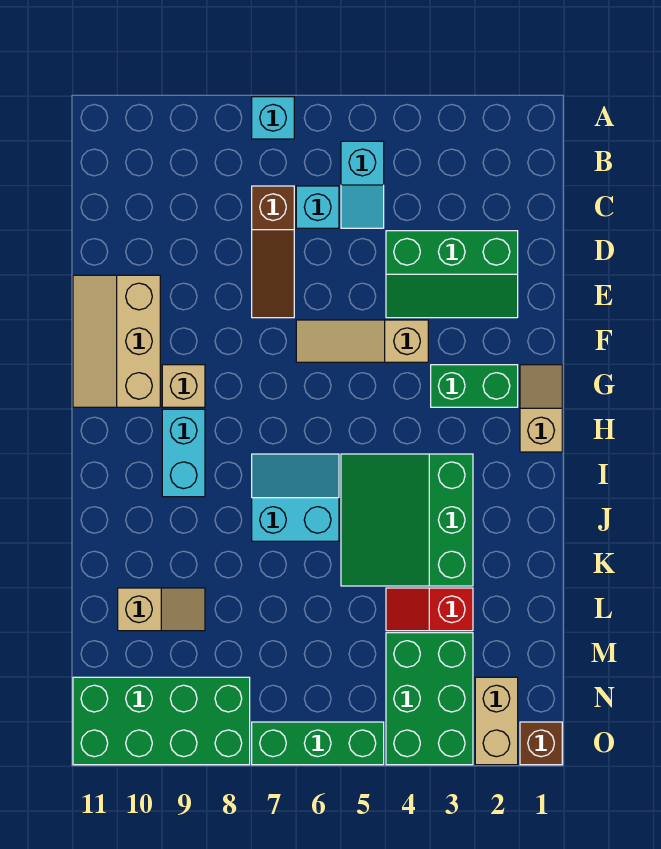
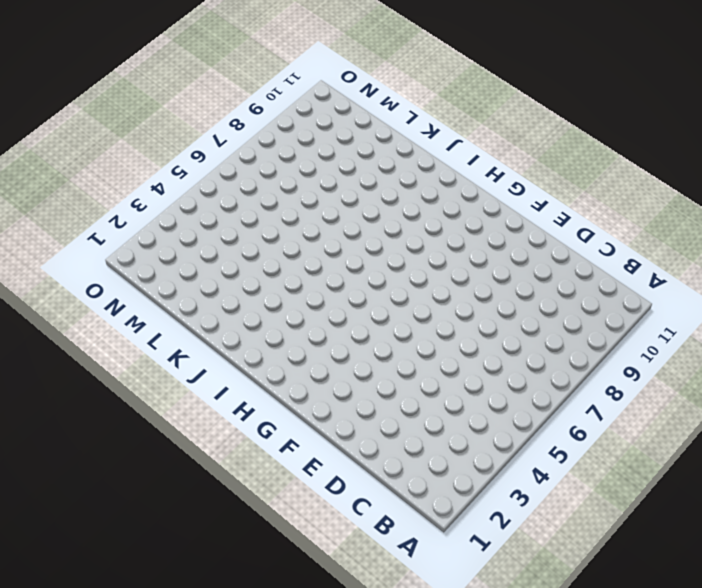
none -> cyan brick A7 level 1
none -> cyan slope B5:C5 level 1 top B
none -> cyan brick C6 level 1

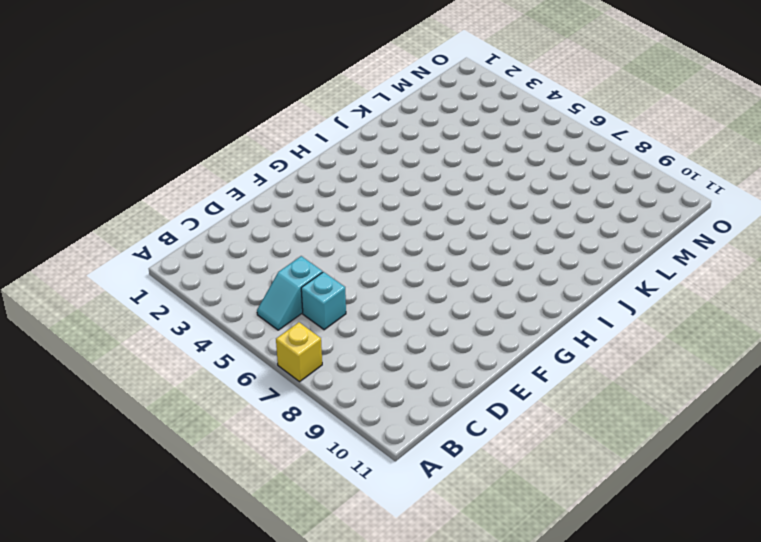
yellow brick A7 level 1 -> cyan brick A7 level 1
cyan slope B5:C5 level 1 top C -> cyan slope B5:C5 level 1 top B
none -> brown slope C7:E7 level 1 top C
none -> green slope D2:E4 level 1 top D
none -> tan slope E10:G11 level 1 top 10

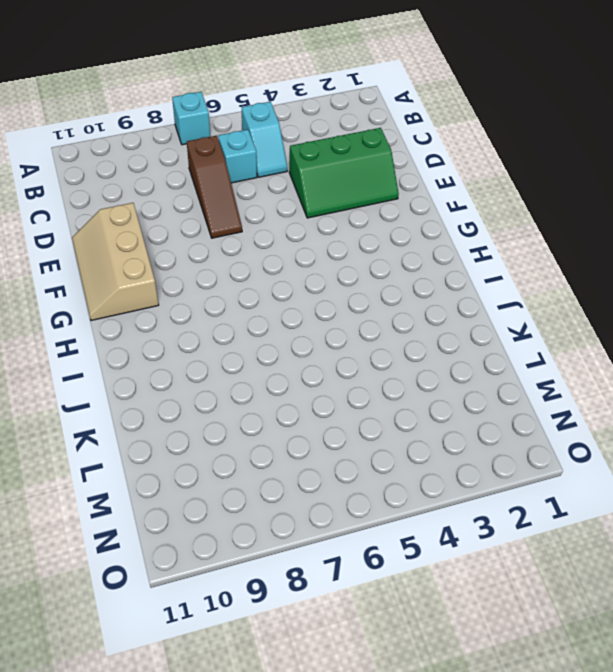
none -> tan slope F4:F6 level 1 top 4
none -> tan slope G1:H1 level 1 top H
none -> green brick G2:G3 level 1

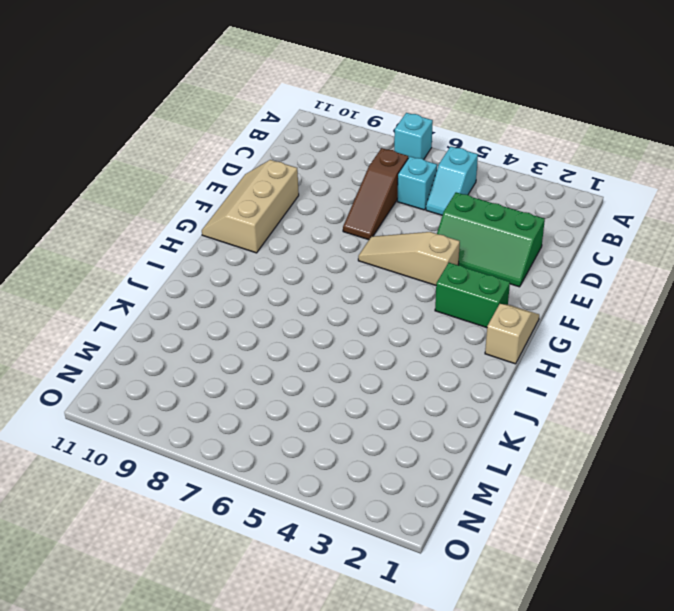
none -> tan brick G9 level 1
none -> cyan brick H9:I9 level 1
none -> green slope I3:K5 level 1 top 3

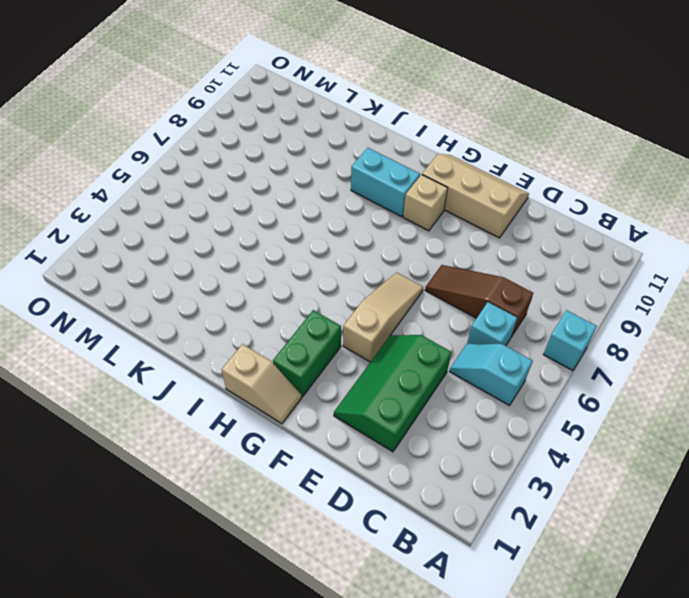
none -> green slope I3:K5 level 1 top 3
none -> cyan slope I6:J7 level 1 top J
none -> red slope L3:L4 level 1 top 3

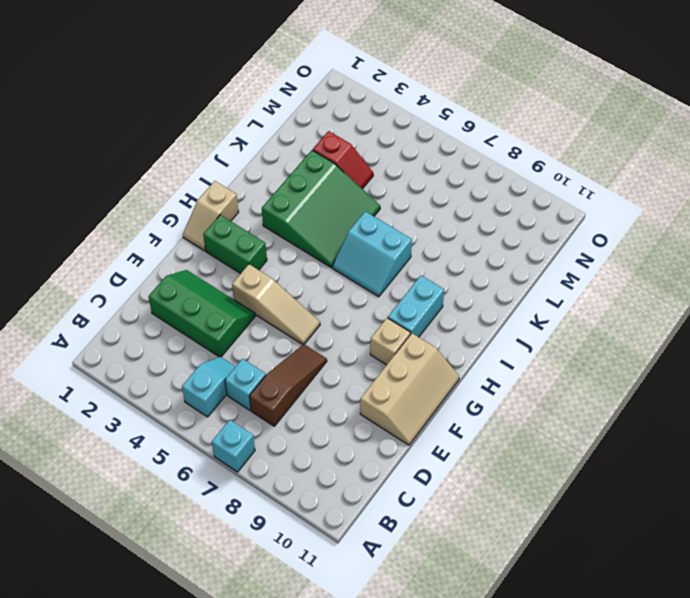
none -> tan slope L9:L10 level 1 top 10
none -> green brick M3:O4 level 1
none -> tan brick N2:O2 level 1

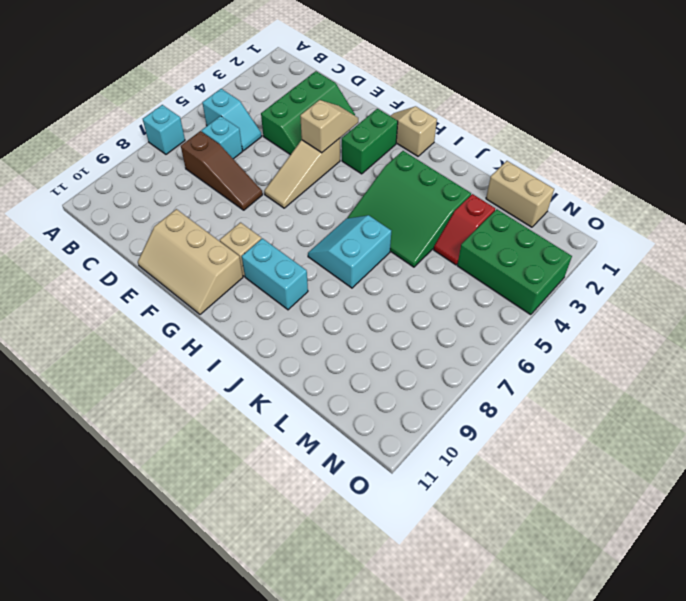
tan slope F3:F4 level 2 top 4 -> tan slope L9:L10 level 1 top 10
tan brick L1:M1 level 1 -> tan brick N2:O2 level 1
none -> green brick N8:O11 level 1
none -> brown brick O1 level 1
none -> green brick O5:O7 level 1

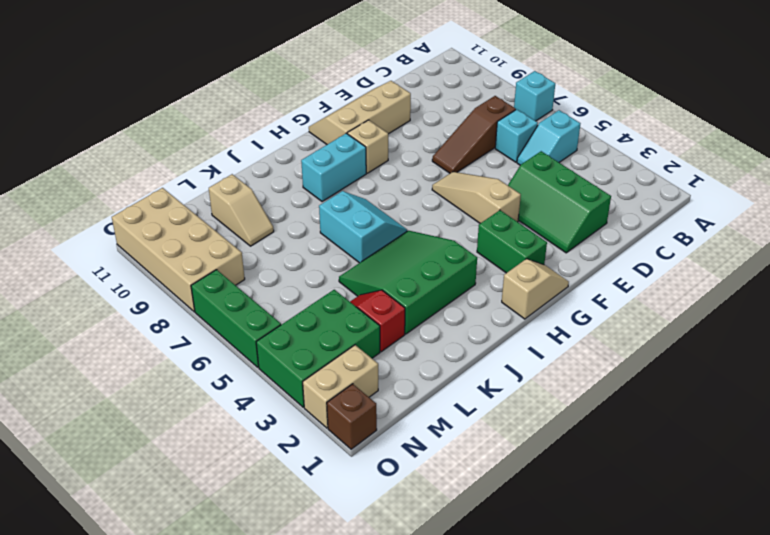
tan brick N8:O11 level 1 -> green brick N8:O11 level 1

